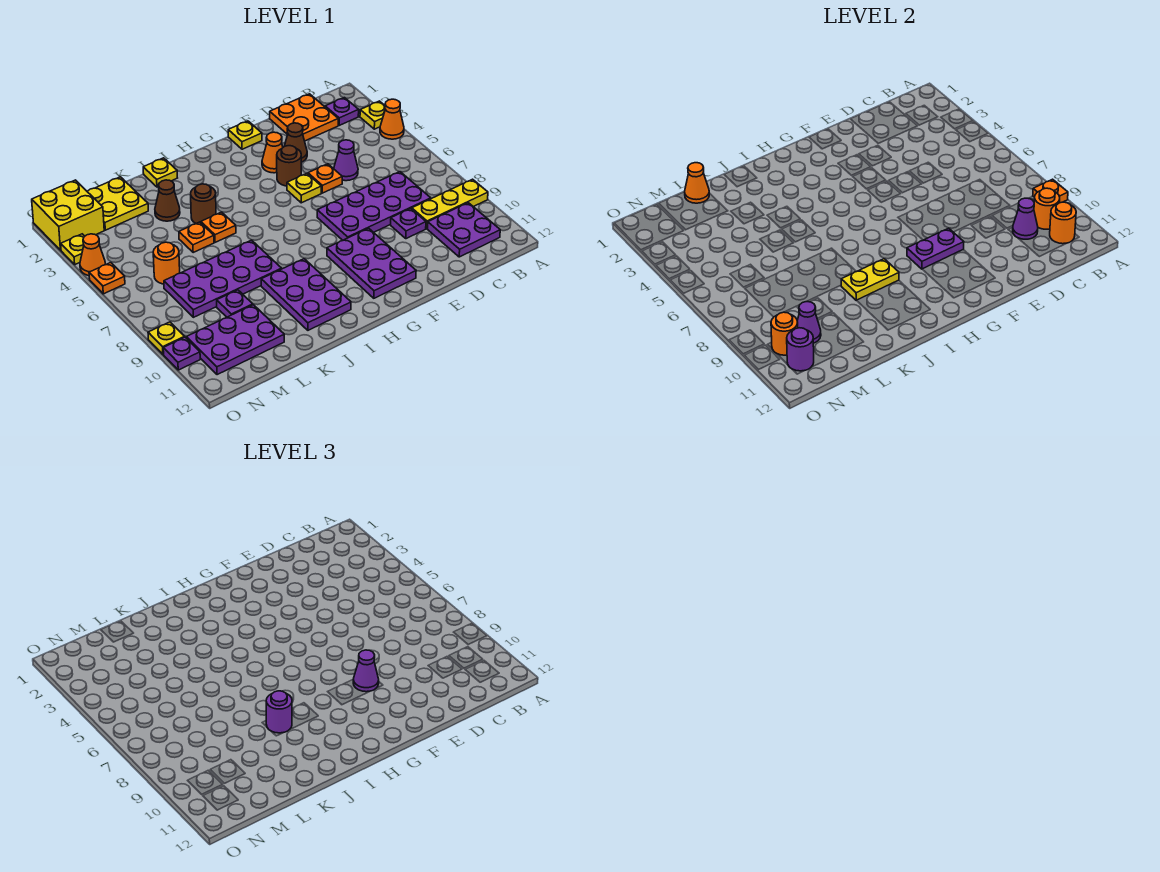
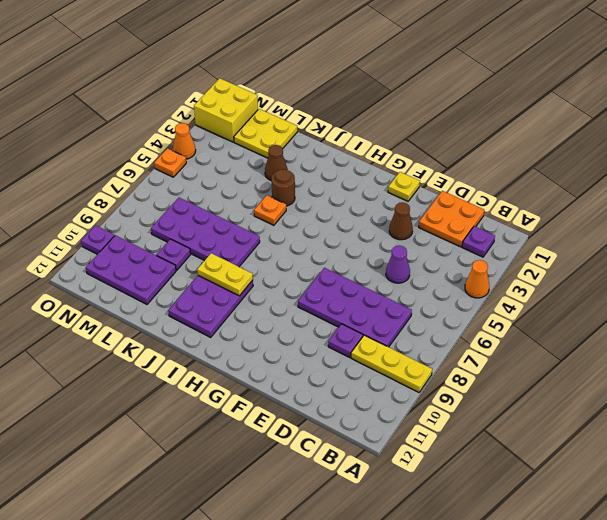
none -> yellow plate A3 level 1
none -> purple plate B10:C11 level 1
none -> orange plate E5 level 1
none -> orange cone F3 level 1

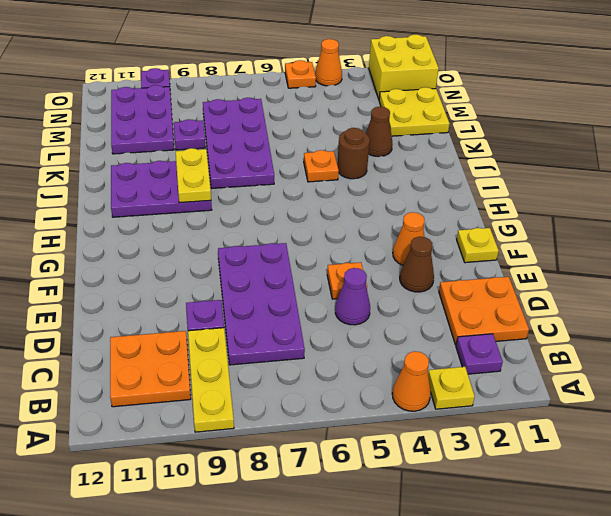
orange plate B10:C11 level 1 -> purple plate B10:C11 level 1
none -> brown round brick F4 level 1
none -> yellow plate F5 level 1
none -> purple plate F9:G11 level 1
none -> yellow plate J1 level 1

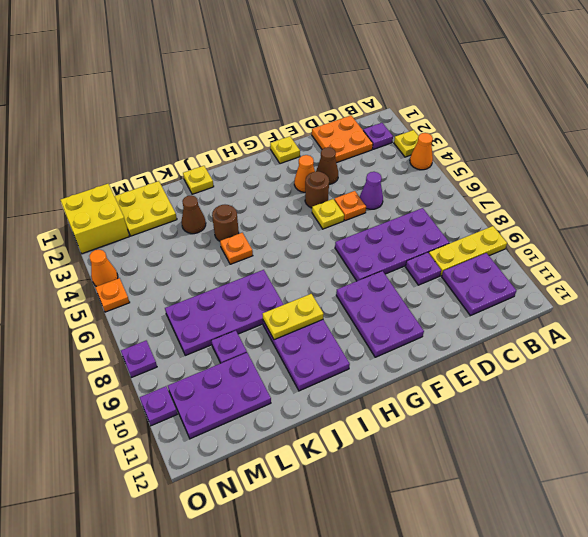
purple plate O8 level 1 -> none
none -> orange plate K5 level 1
none -> orange round brick M6 level 1
none -> yellow plate O3 level 1
none -> yellow plate O9 level 1

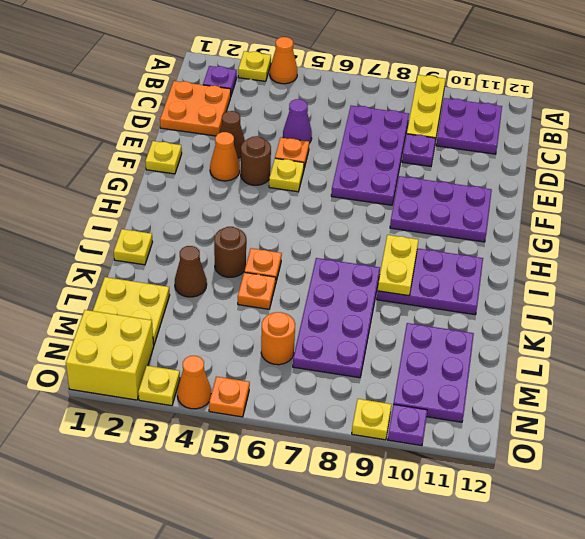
none -> purple plate L9 level 1
none -> orange plate A9 level 2
none -> orange round brick B10 level 2
none -> orange round brick B11 level 2

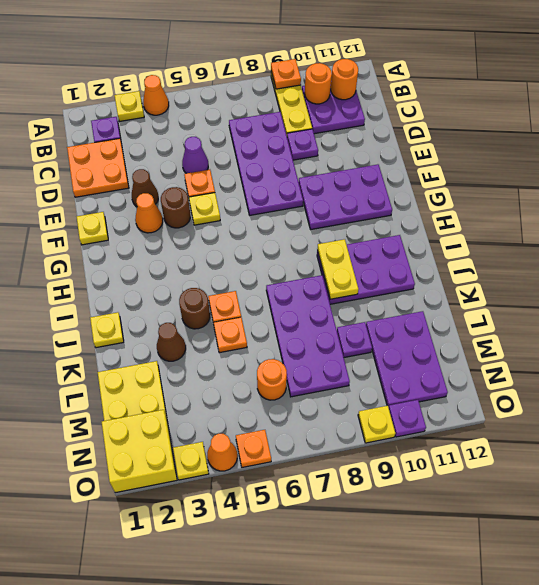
none -> purple cone C10 level 2
none -> purple plate F9:G9 level 2
none -> orange cone L1 level 2
none -> purple cone M10 level 2

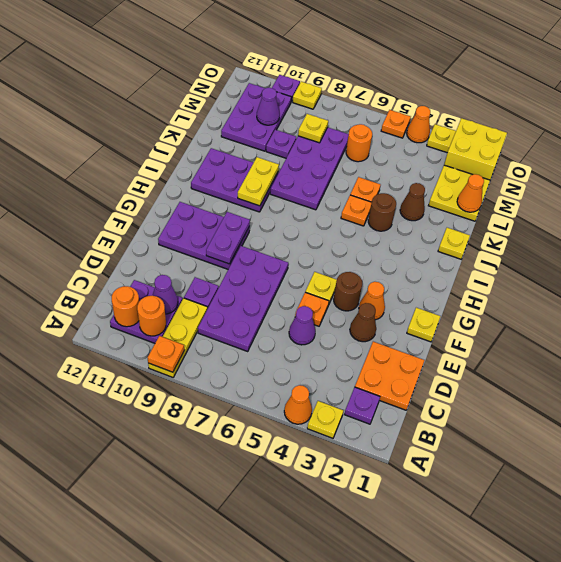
yellow plate M8 level 2 -> none
none -> orange round brick N10 level 2
none -> purple round brick N11 level 2
none -> purple cone F9 level 3
none -> purple round brick J9 level 3

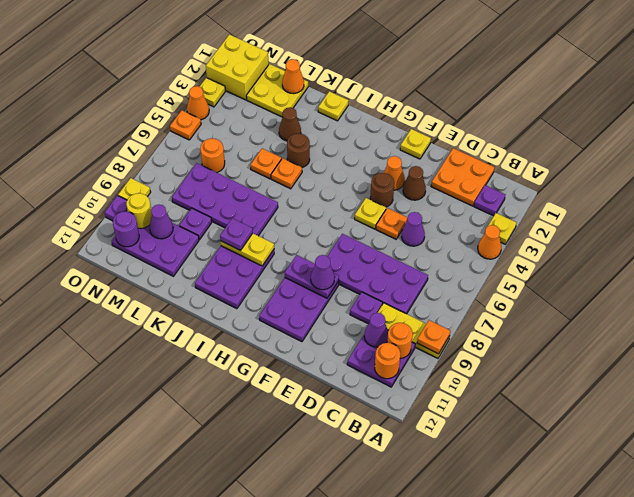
purple plate J9 level 3 -> purple round brick J9 level 3
yellow round brick N10 level 2 -> orange round brick N10 level 2

